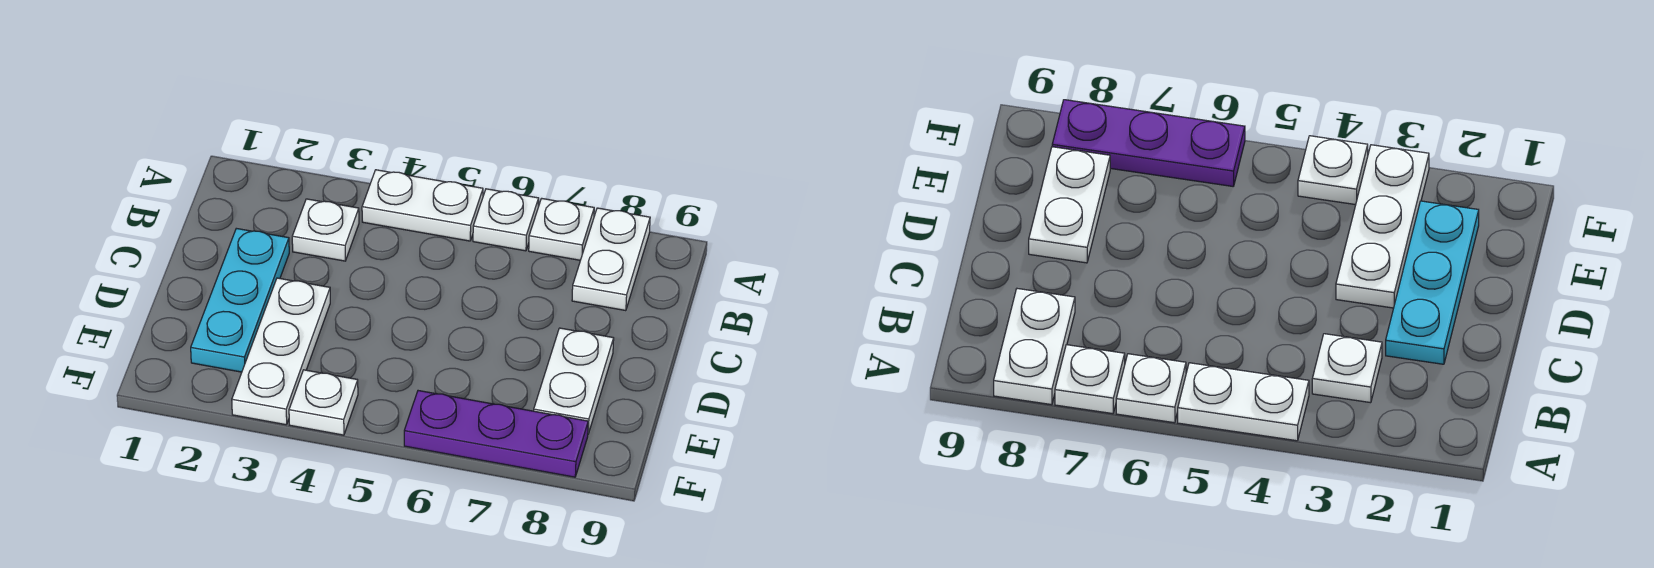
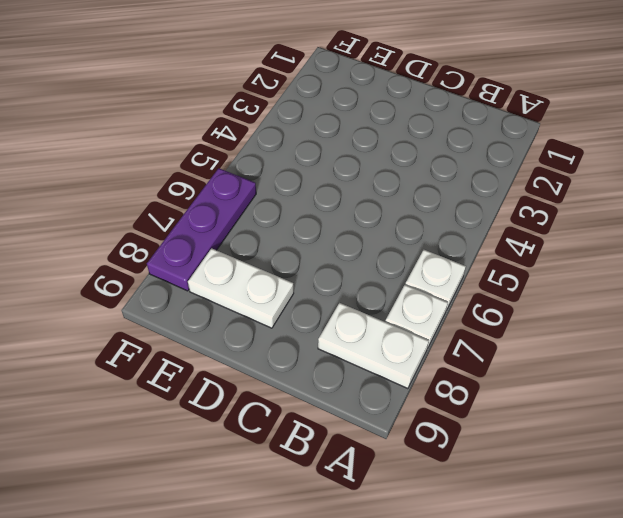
none -> white plate A4:A5 level 1
none -> white plate B3 level 1

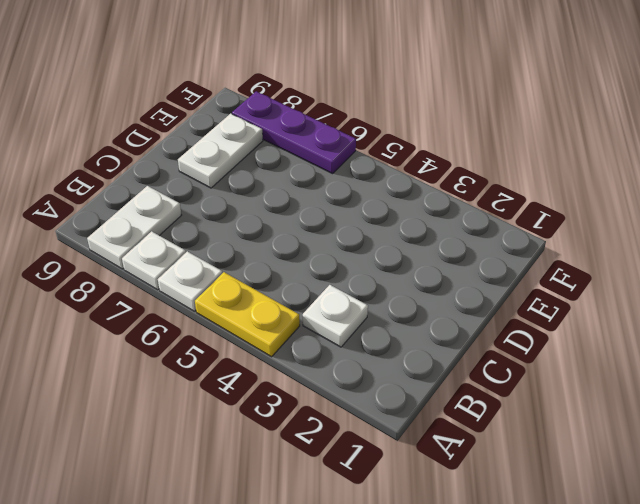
yellow plate A4:A5 level 1 -> white plate A4:A5 level 1
none -> cyan plate C2:E2 level 1
none -> white plate D3:F3 level 1

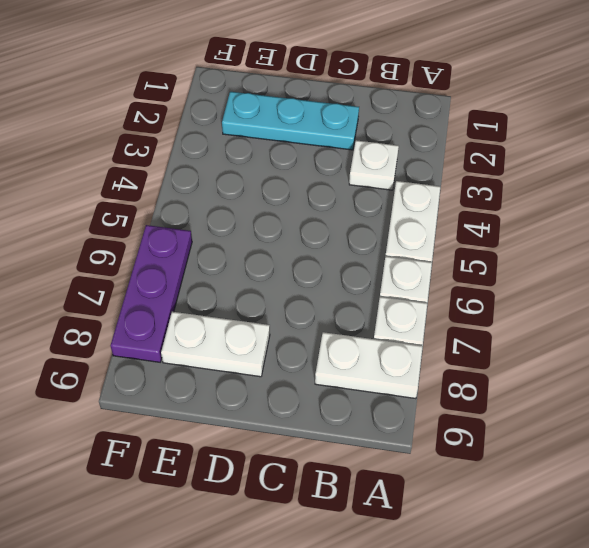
none -> white plate D3:F3 level 1
none -> white plate F4 level 1

